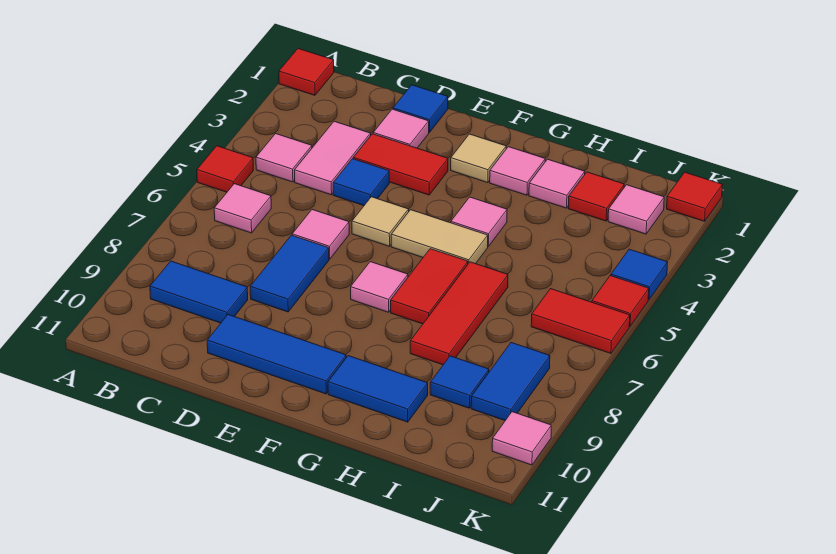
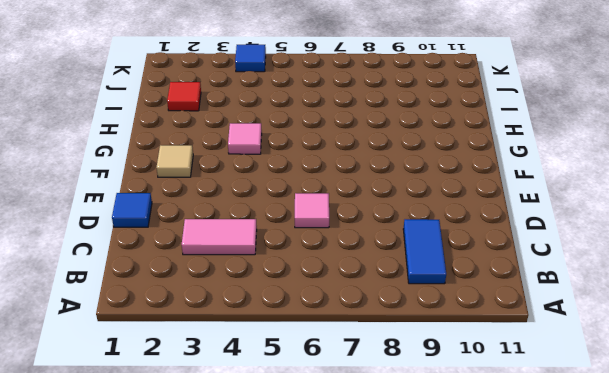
none -> red tile A1 level 1
none -> red tile A5 level 1
none -> pink tile B4 level 1
none -> pink tile B6 level 1

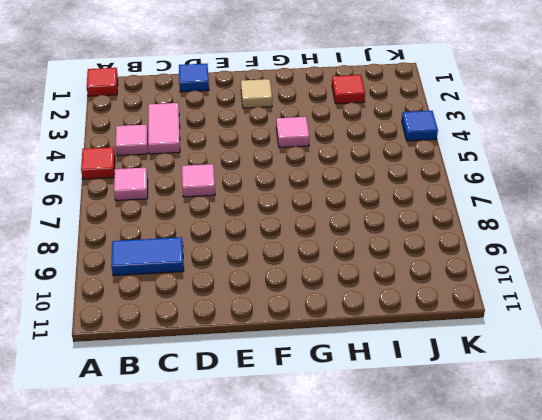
none -> pink tile D2 level 1
none -> red tile D3:E3 level 1
none -> blue tile D4 level 1
none -> blue tile D7:D8 level 1

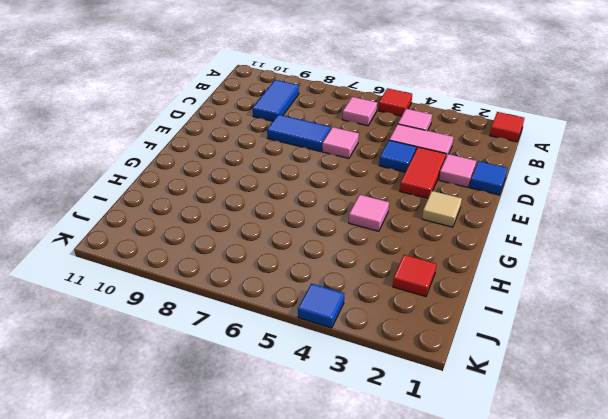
none -> blue tile D10:F10 level 1
none -> tan tile E5 level 1
none -> tan tile F5:G5 level 1
none -> pink tile F7 level 1

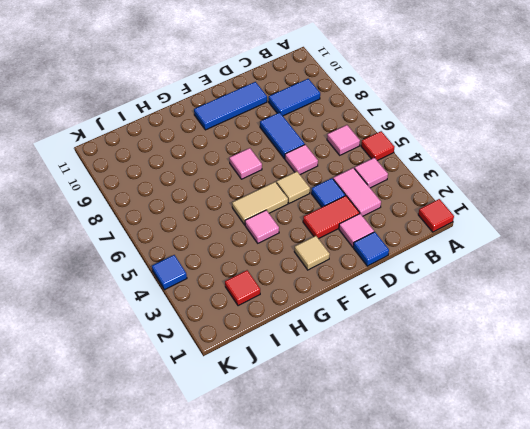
none -> pink tile G2 level 1
none -> red tile G6:G7 level 1
none -> blue tile G10:H10 level 1
none -> pink tile H2 level 1

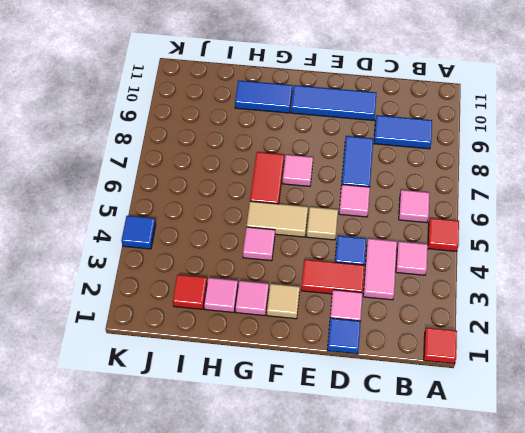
none -> red tile H6:H8 level 1
none -> blue tile I9 level 1
none -> pink tile J2 level 1
none -> red tile J6:K6 level 1

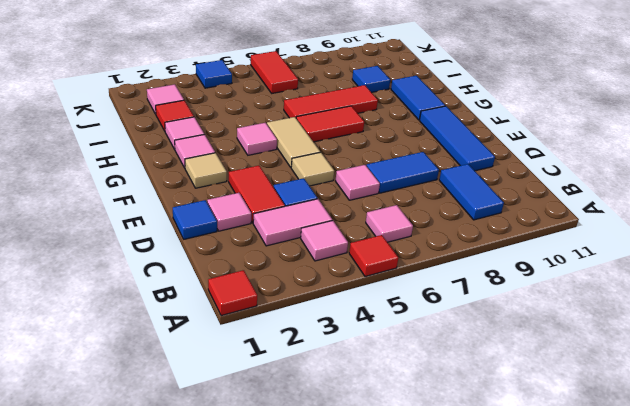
none -> pink tile F7 level 1
none -> blue tile J8:J9 level 1
none -> red tile K1 level 1
none -> red tile K5 level 1

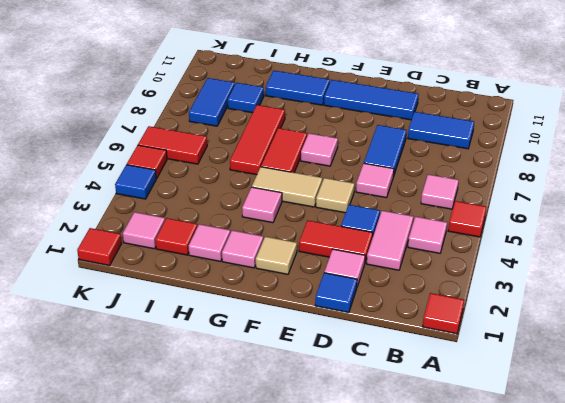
none -> pink tile K10 level 1

